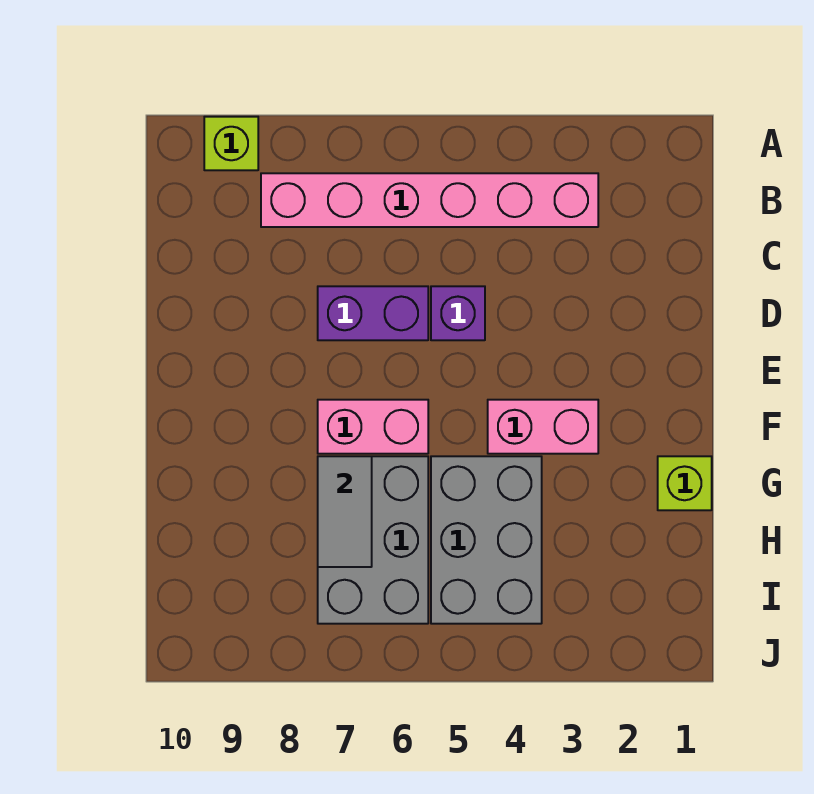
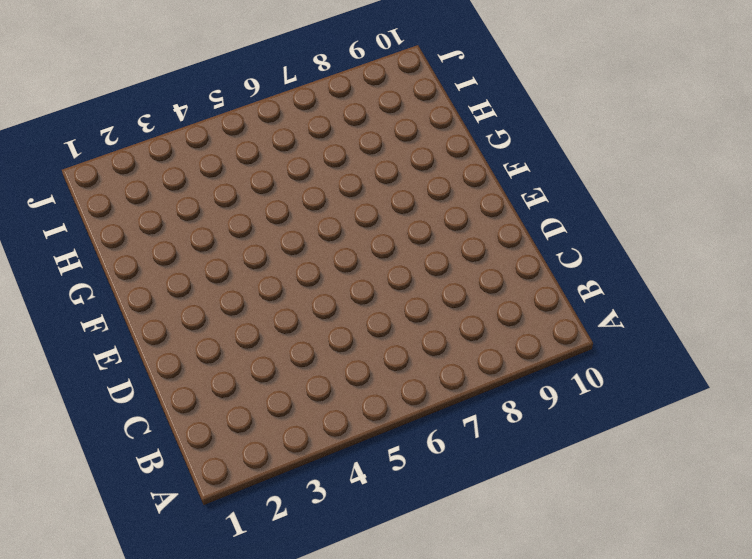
none -> lime brick A9 level 1
none -> pink brick B3:B8 level 1

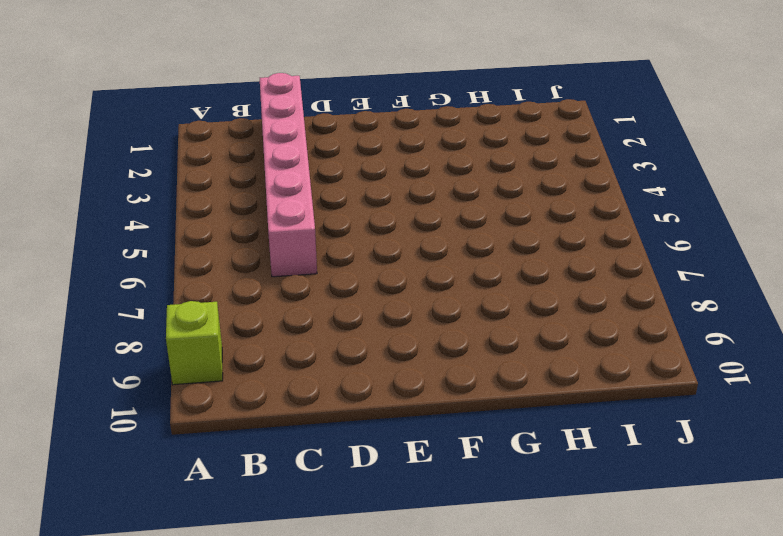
pink brick C1:C6 level 1 -> pink brick B3:B8 level 1
none -> purple brick D5 level 1
none -> purple brick D6:D7 level 1

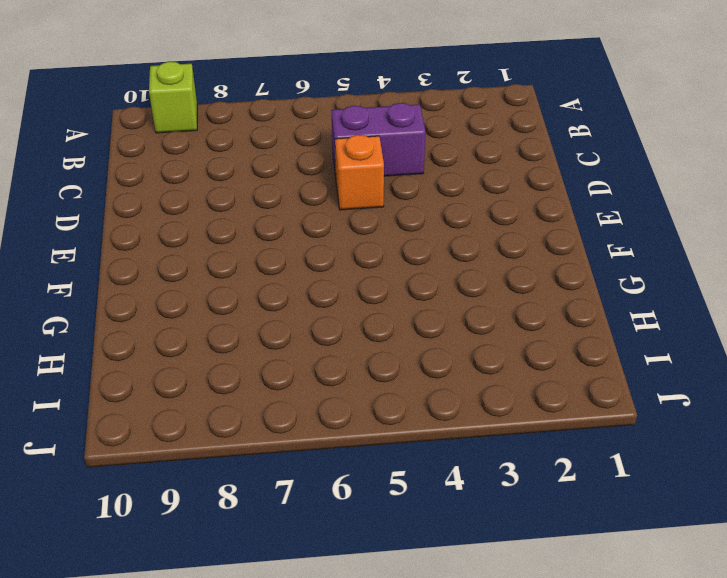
purple brick C4:C5 level 1 -> purple brick D6:D7 level 1
orange brick D5 level 1 -> purple brick D5 level 1
none -> pink brick B3:B8 level 1
none -> pink brick F3:F4 level 1

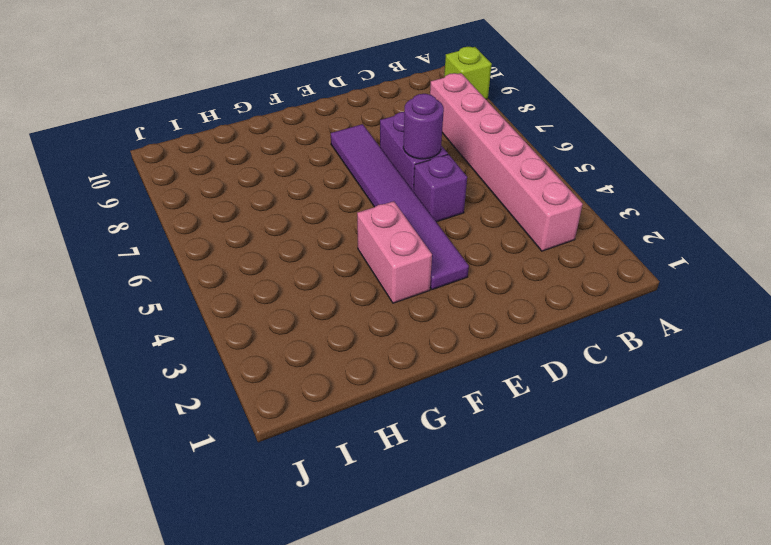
purple round brick D6 level 2 -> none
purple tile E3:E8 level 1 -> none
none -> pink brick F6:F7 level 1
none -> lime brick G1 level 1

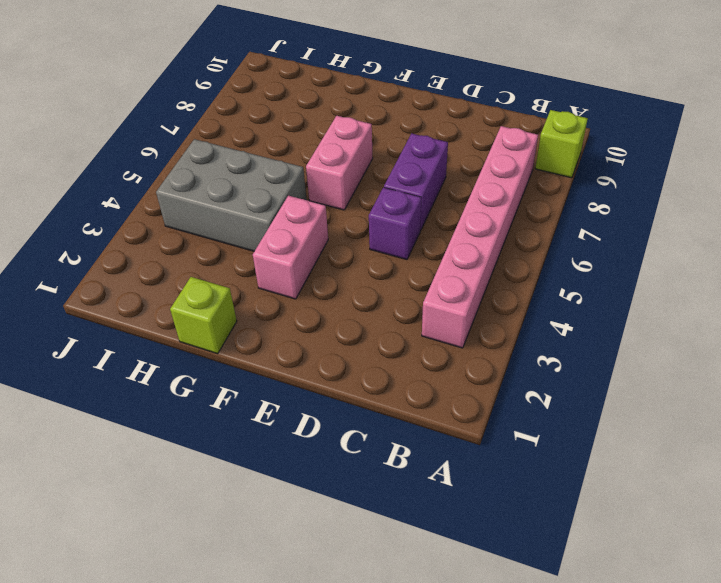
none -> grey brick G6:I7 level 1
none -> grey tile G7:H7 level 2

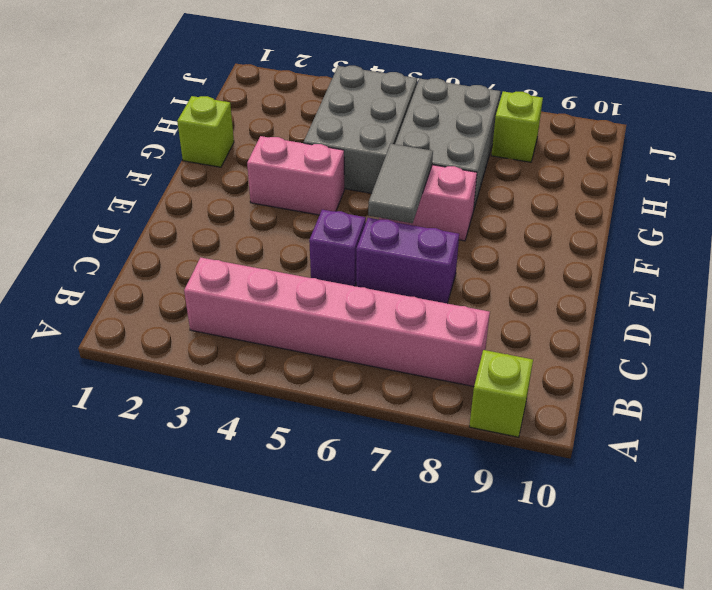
grey tile E6:F6 level 2 -> grey tile G7:H7 level 2
lime brick I8 level 1 -> none

